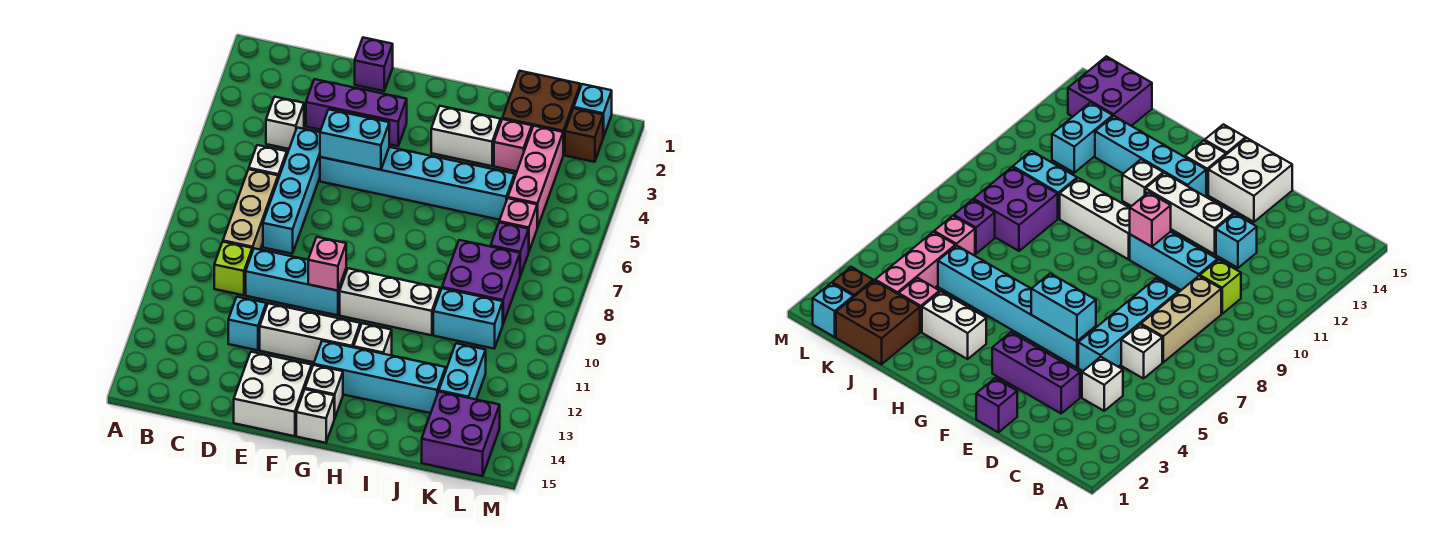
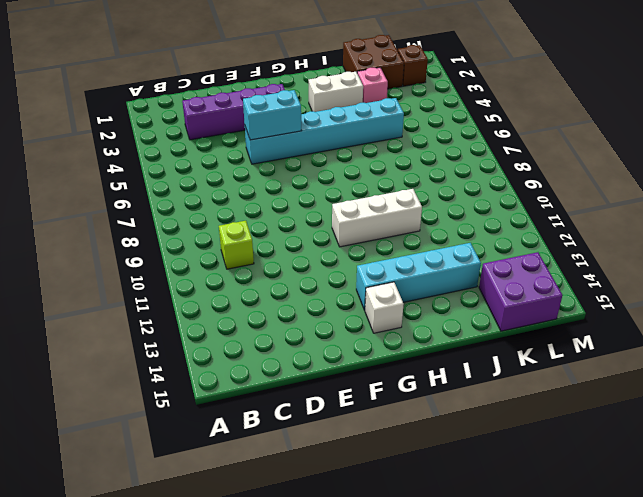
purple brick C3:F3 level 1 -> purple brick D3:F3 level 1
none -> white brick C4 level 1
none -> white brick C6 level 1
none -> tan brick C7:C9 level 1
none -> cyan brick D5:D8 level 1

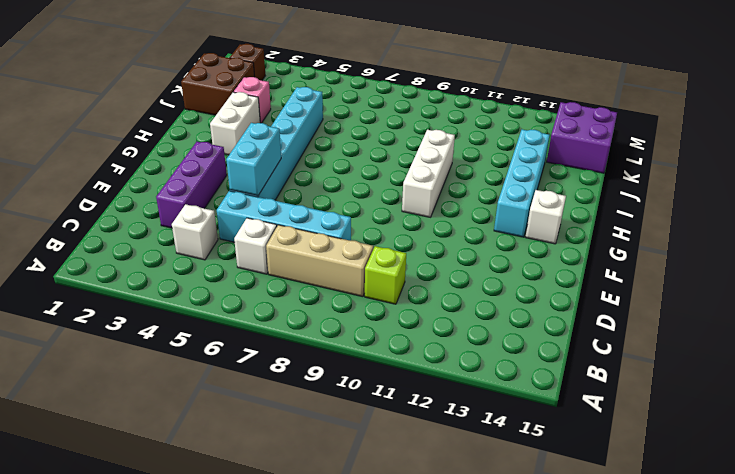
none -> cyan brick D10:F10 level 1
none -> cyan brick D12 level 1
none -> purple brick E1 level 1
none -> white brick E12:G12 level 1

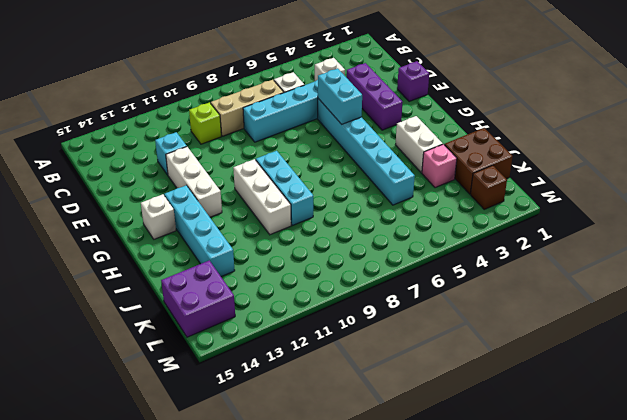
cyan brick G9:I9 level 1 -> cyan brick D10:F10 level 1
none -> white brick E14:F15 level 1
none -> white brick G15 level 1
none -> white brick H12 level 1
none -> purple brick J8:K9 level 1

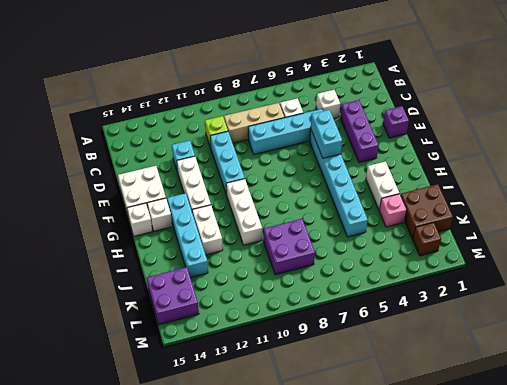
white brick H12:I12 level 1 -> white brick H12 level 1
none -> cyan brick J10:K10 level 1
none -> pink brick K3:K5 level 1
none -> pink brick K6 level 1
none -> purple brick K7 level 1

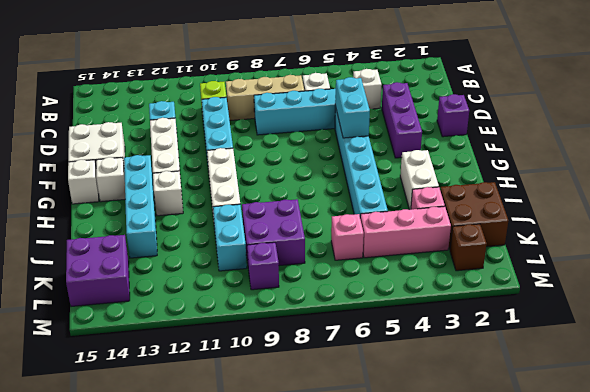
purple brick L9 level 1 -> purple brick K7 level 1
none -> cyan brick K12:K13 level 1
none -> cyan brick L1 level 1
none -> pink brick F10 level 2

